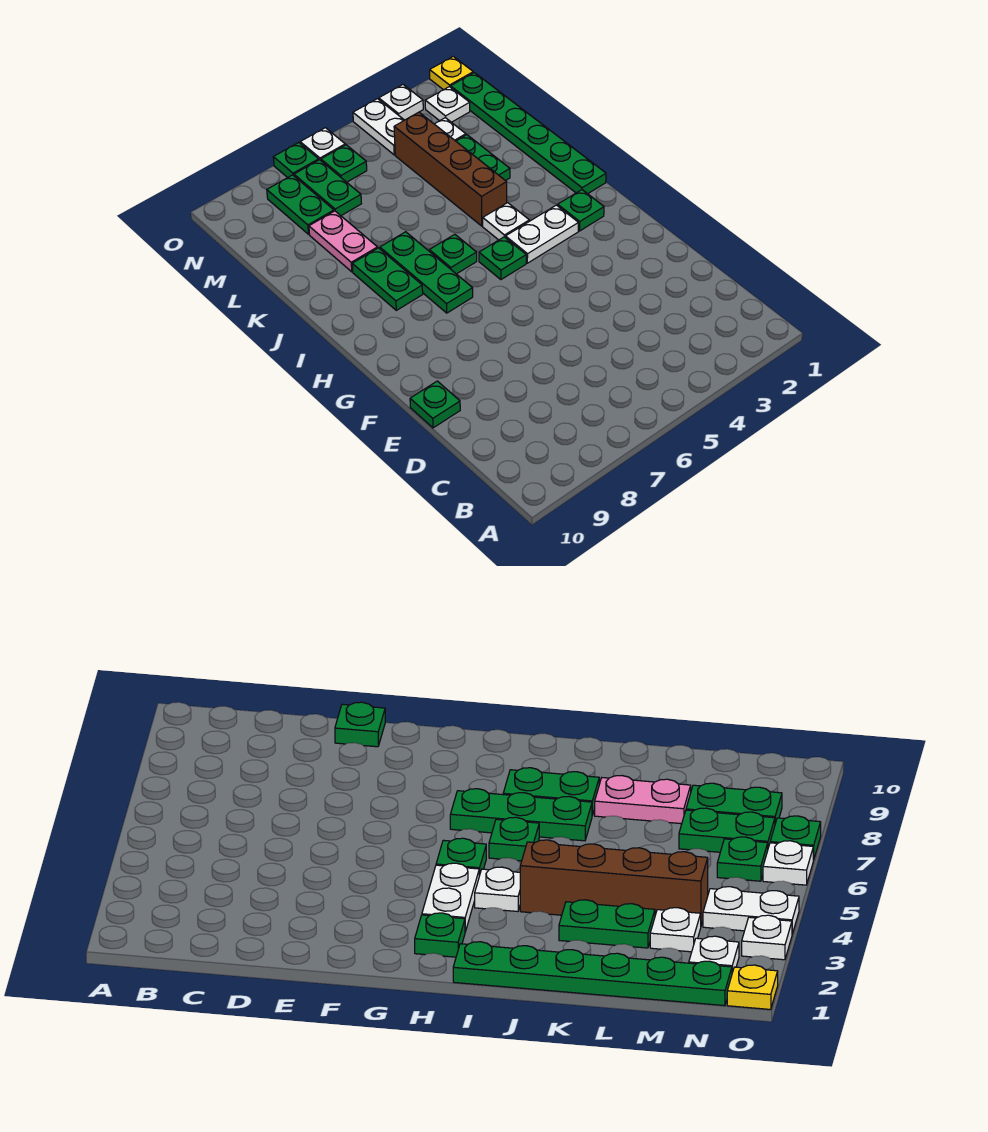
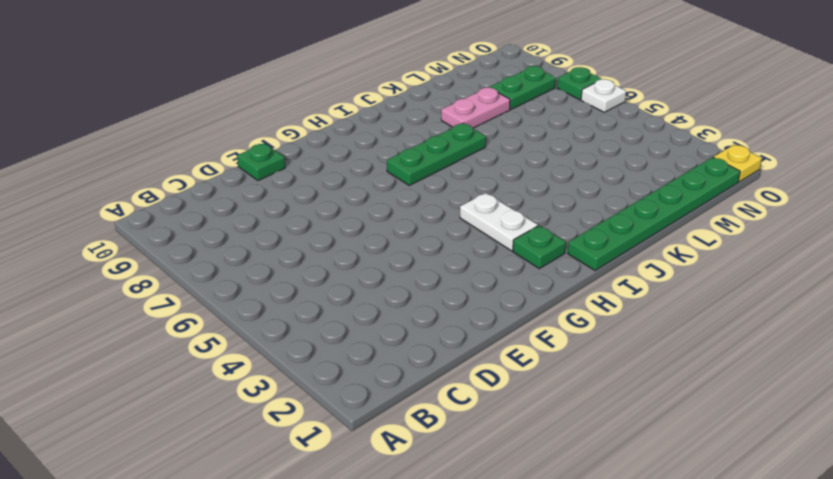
none -> green plate H5 level 1
none -> white plate I4 level 1
none -> green plate I6 level 1

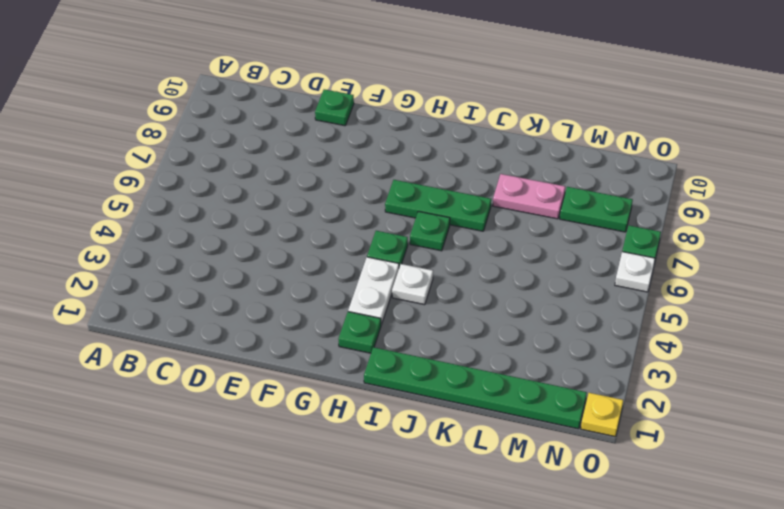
none -> green plate I8:J8 level 1
none -> brown brick J4:M4 level 1
none -> green plate K3:L3 level 1

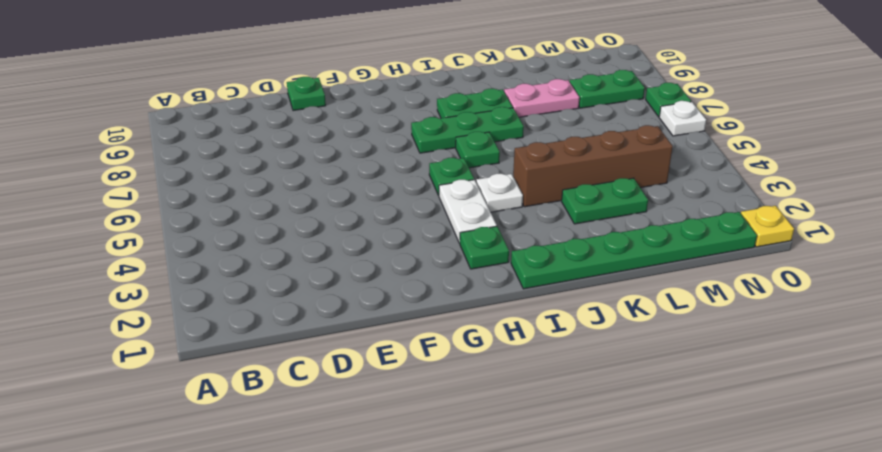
none -> white plate M3 level 1
none -> green plate M7:N7 level 1
none -> white plate N2 level 1

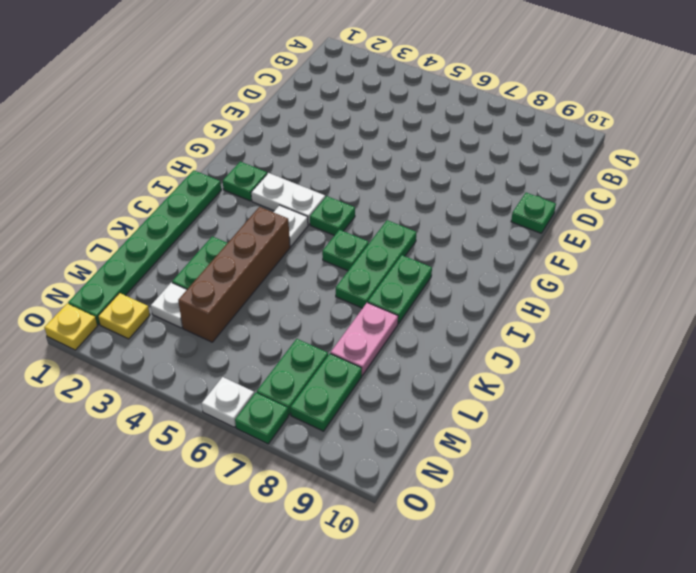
yellow plate N2 level 1 -> white plate N2 level 1
none -> white plate N4:O4 level 1
none -> green plate N6 level 1
none -> white plate O3 level 1

